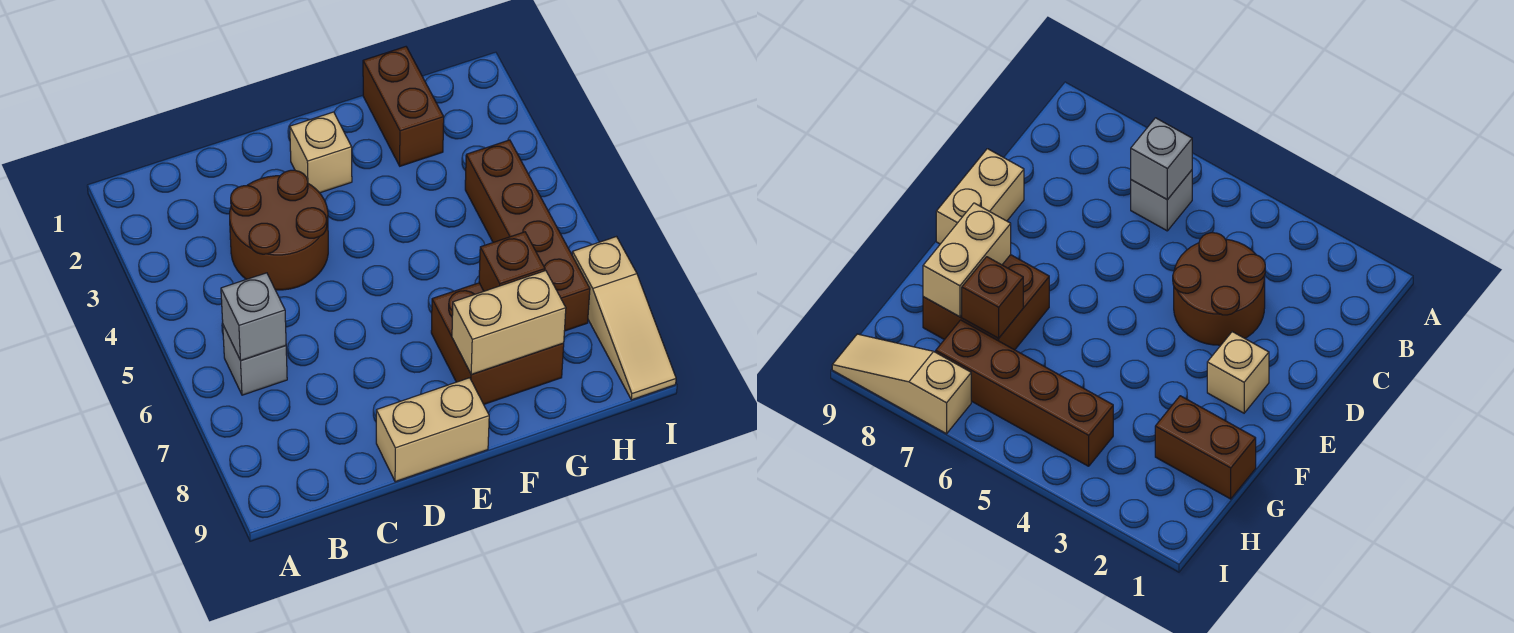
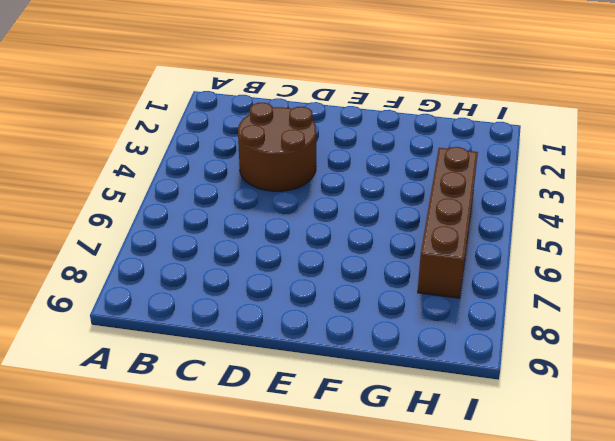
none -> grey brick B6 level 1
none -> tan brick D9:E9 level 1

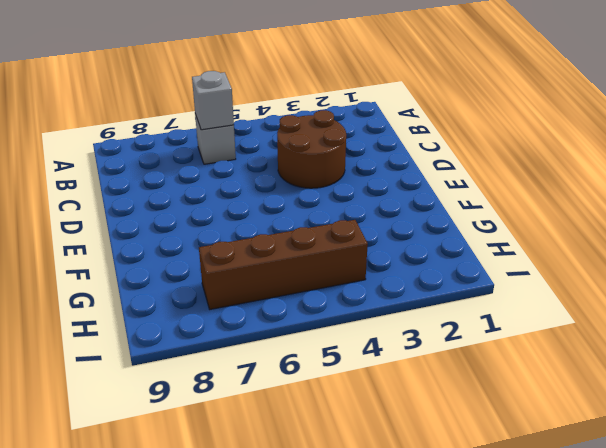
none -> tan brick D9:E9 level 1
none -> tan brick E2 level 1

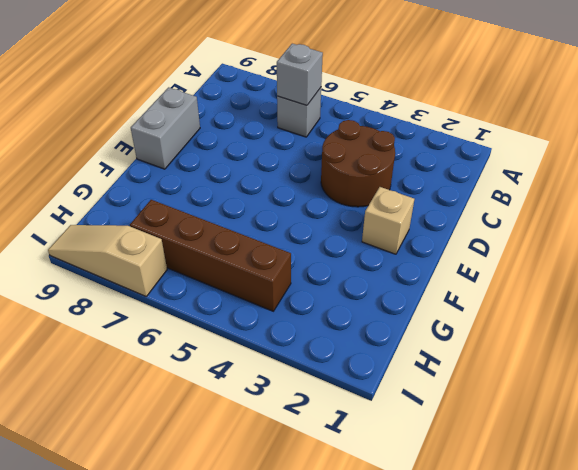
grey brick D9:E9 level 1 -> tan brick D9:E9 level 1
none -> brown brick F7:G8 level 1
none -> brown brick G1:G2 level 1

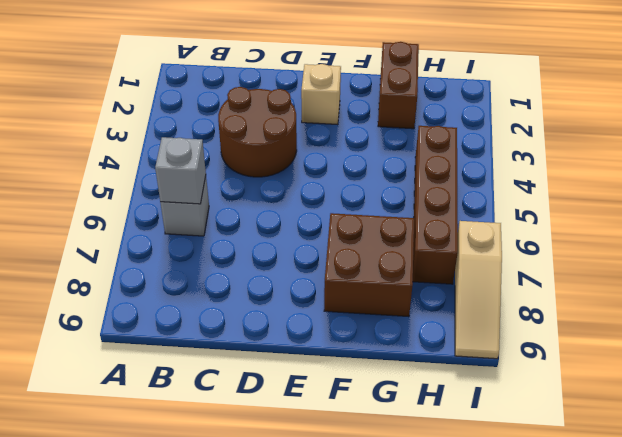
none -> tan brick D9:E9 level 1
none -> tan brick F8:G8 level 2

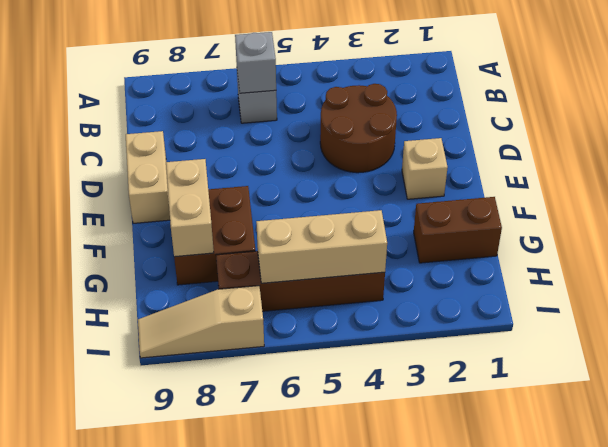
tan brick H4:H6 level 2 -> none
none -> brown brick G7 level 2

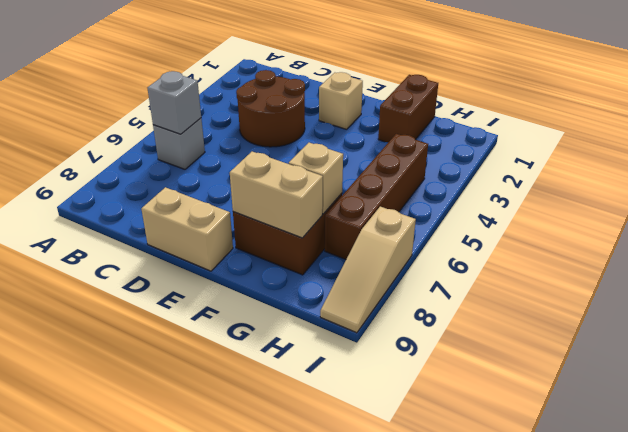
tan brick G7 level 2 -> brown brick G7 level 2

